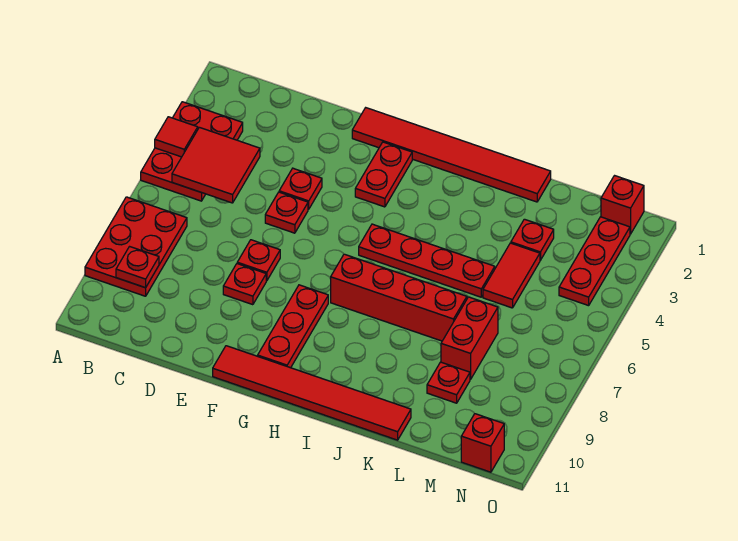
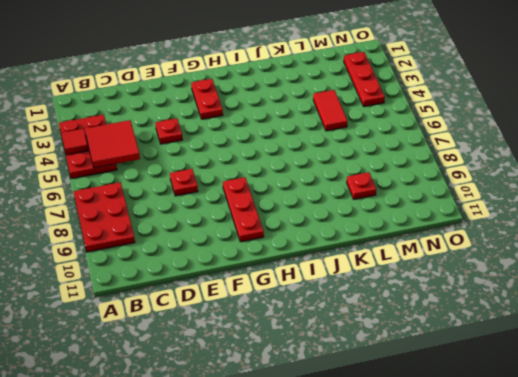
none -> red plate E5 level 1
none -> red plate E8 level 1
none -> red tile F1:K1 level 1

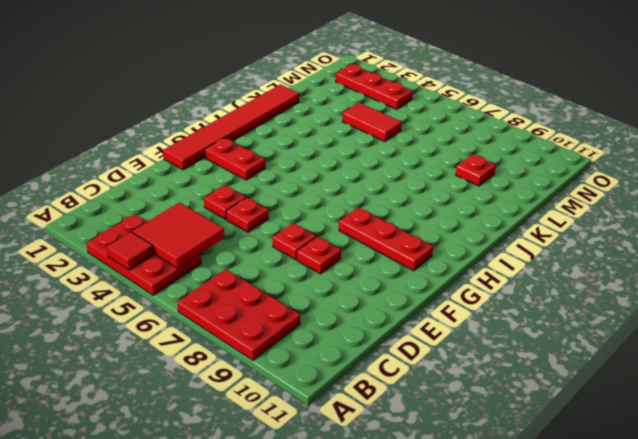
none -> red tile F11:K11 level 1
none -> red plate H5:K5 level 1
none -> red brick H7:K7 level 1

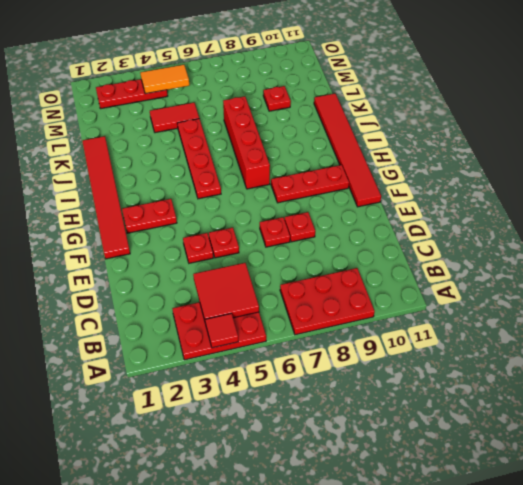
orange tile N4:N5 level 2 -> none
none -> red plate L3 level 1
none -> red brick L7:L8 level 1
none -> red brick N1 level 1

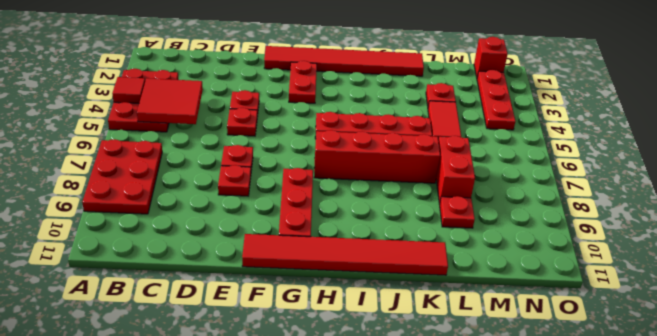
none -> red brick N11 level 1
none -> red plate B9 level 2

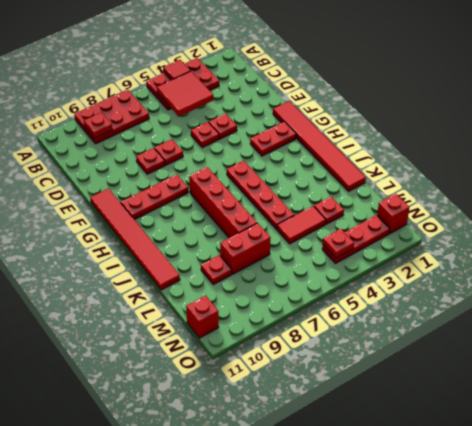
red plate N4 level 2 -> none

